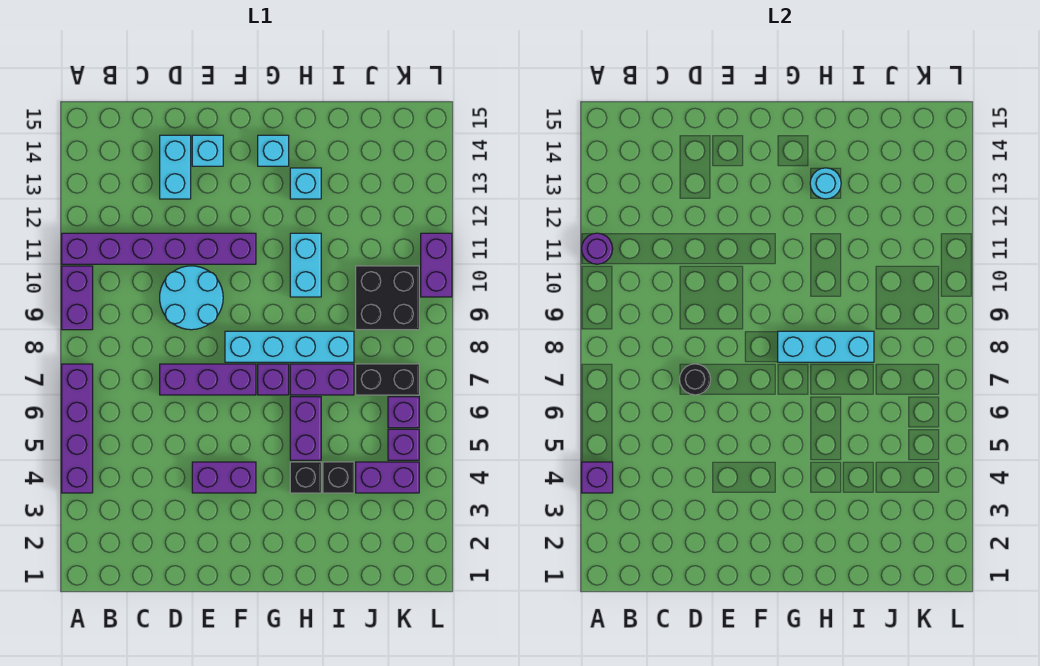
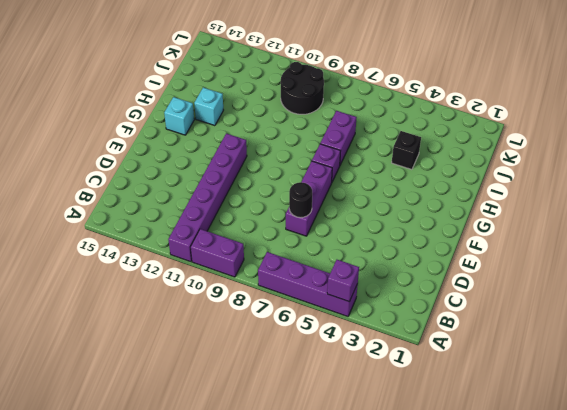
black round brick J9:K10 level 1 -> black brick J9:K10 level 1
none -> cyan round brick D9:E10 level 1
none -> cyan brick D13:D14 level 1
none -> purple brick E4:F4 level 1

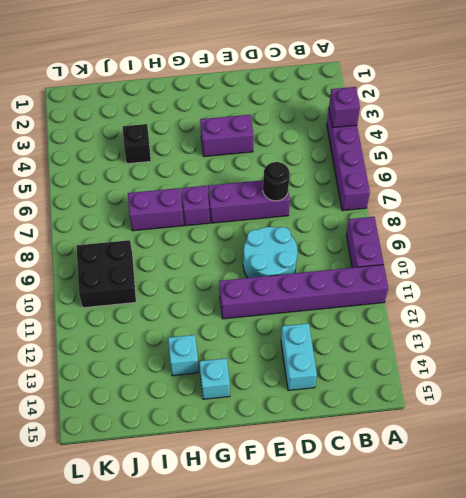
none -> cyan brick E14 level 1
none -> cyan brick F8:I8 level 1
none -> black brick H4 level 1

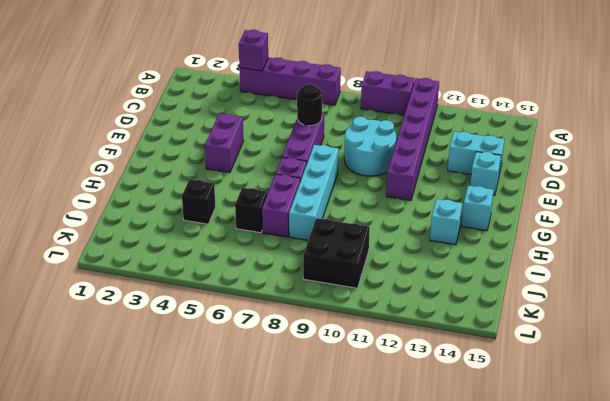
black brick I6 level 1 -> black brick H4 level 1
none -> purple brick H5:H6 level 1
none -> cyan brick H10:H11 level 1
none -> purple brick J4:K4 level 1

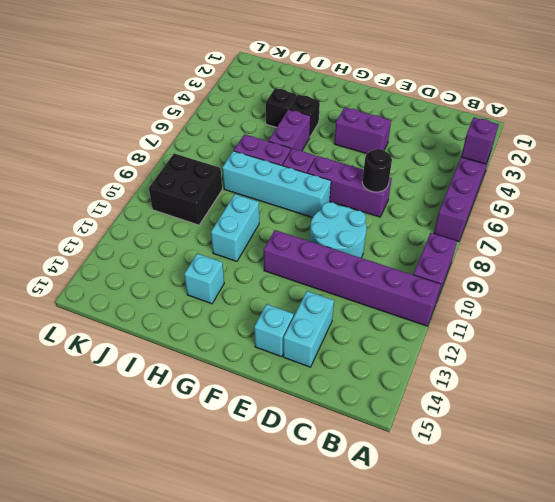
none -> cyan brick G14 level 1
none -> purple brick J4:K4 level 1
none -> black brick J7:K7 level 1

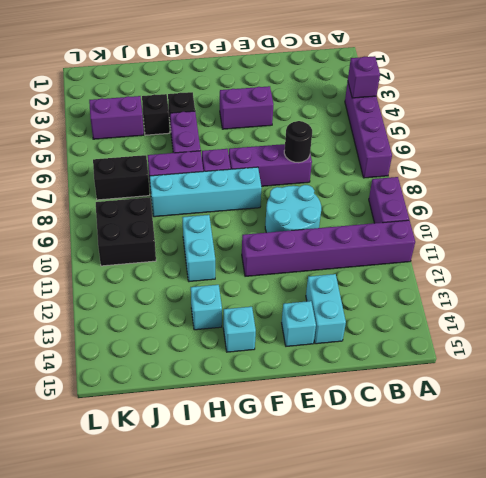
none -> purple brick K5 level 1
none -> purple brick K6 level 1
none -> purple brick L10:L11 level 1

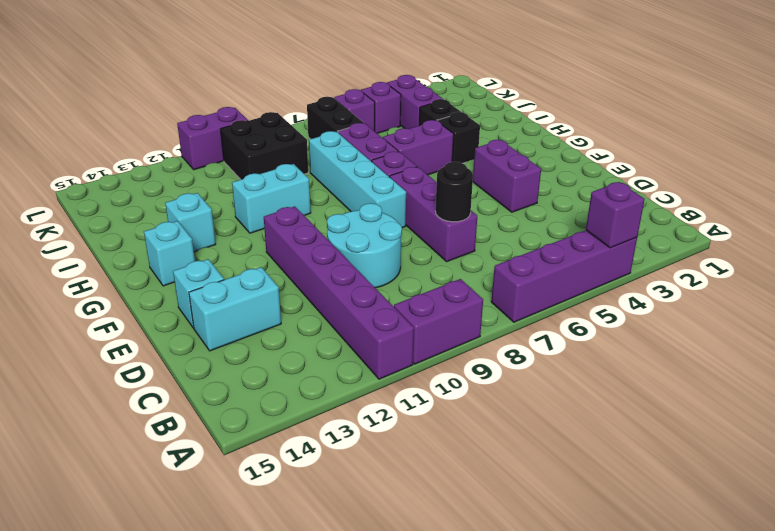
none -> purple round brick A11 level 2
none -> cyan brick G8:I8 level 2
none -> cyan round brick H13 level 2

